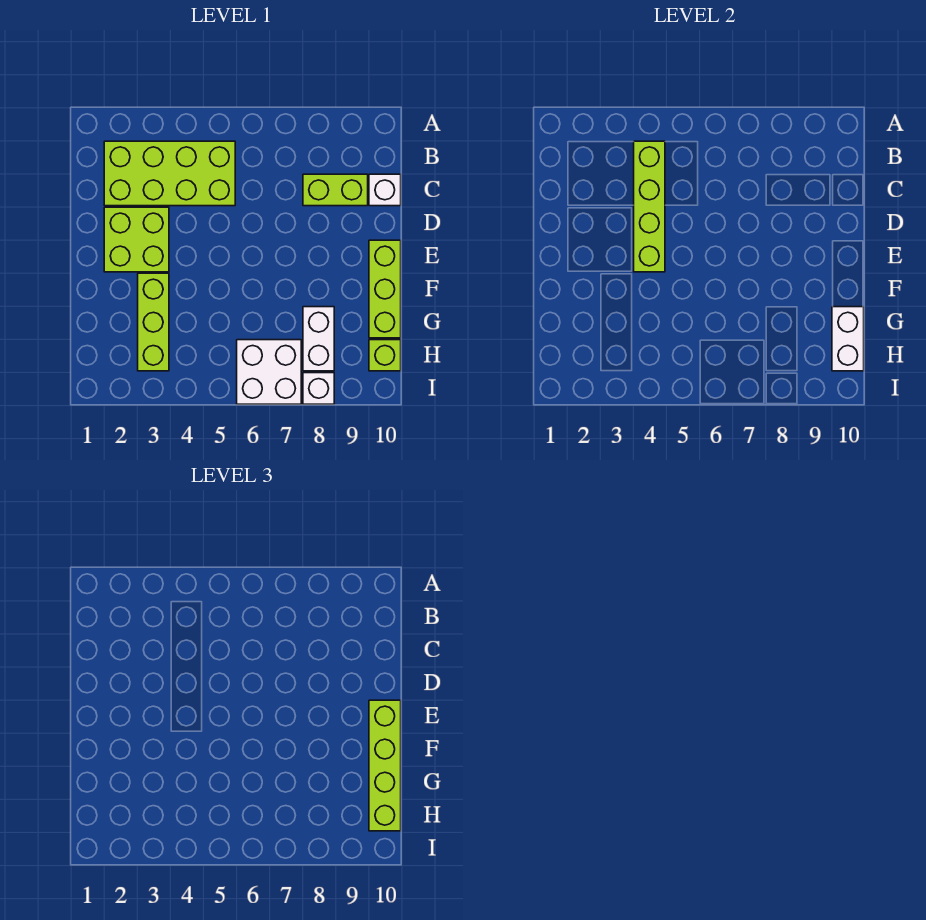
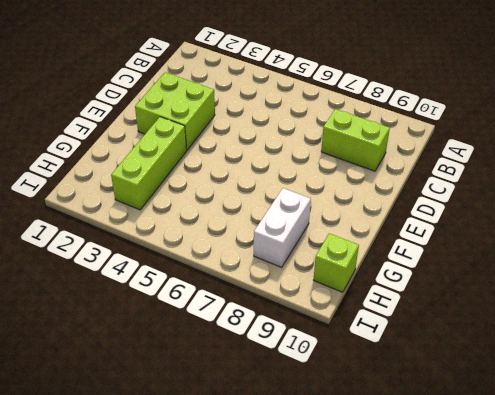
none -> lime brick B2:C5 level 1
none -> white brick C10 level 1
none -> lime brick E10:G10 level 1

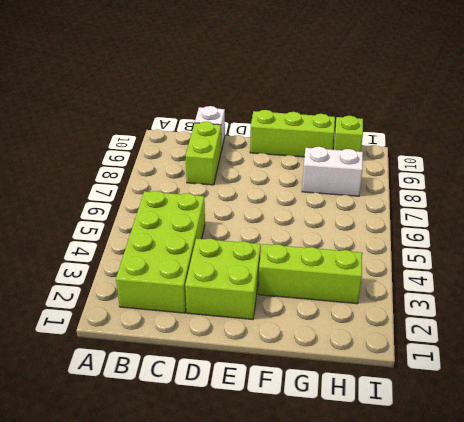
none -> white brick H6:I7 level 1
none -> white brick I8 level 1
none -> lime brick B4:E4 level 2

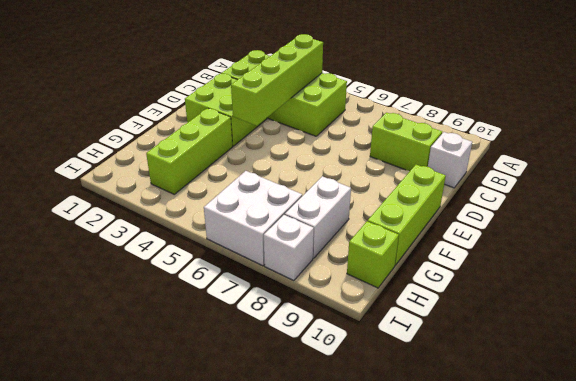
none -> white brick G10:H10 level 2
none -> lime brick E10:H10 level 3

